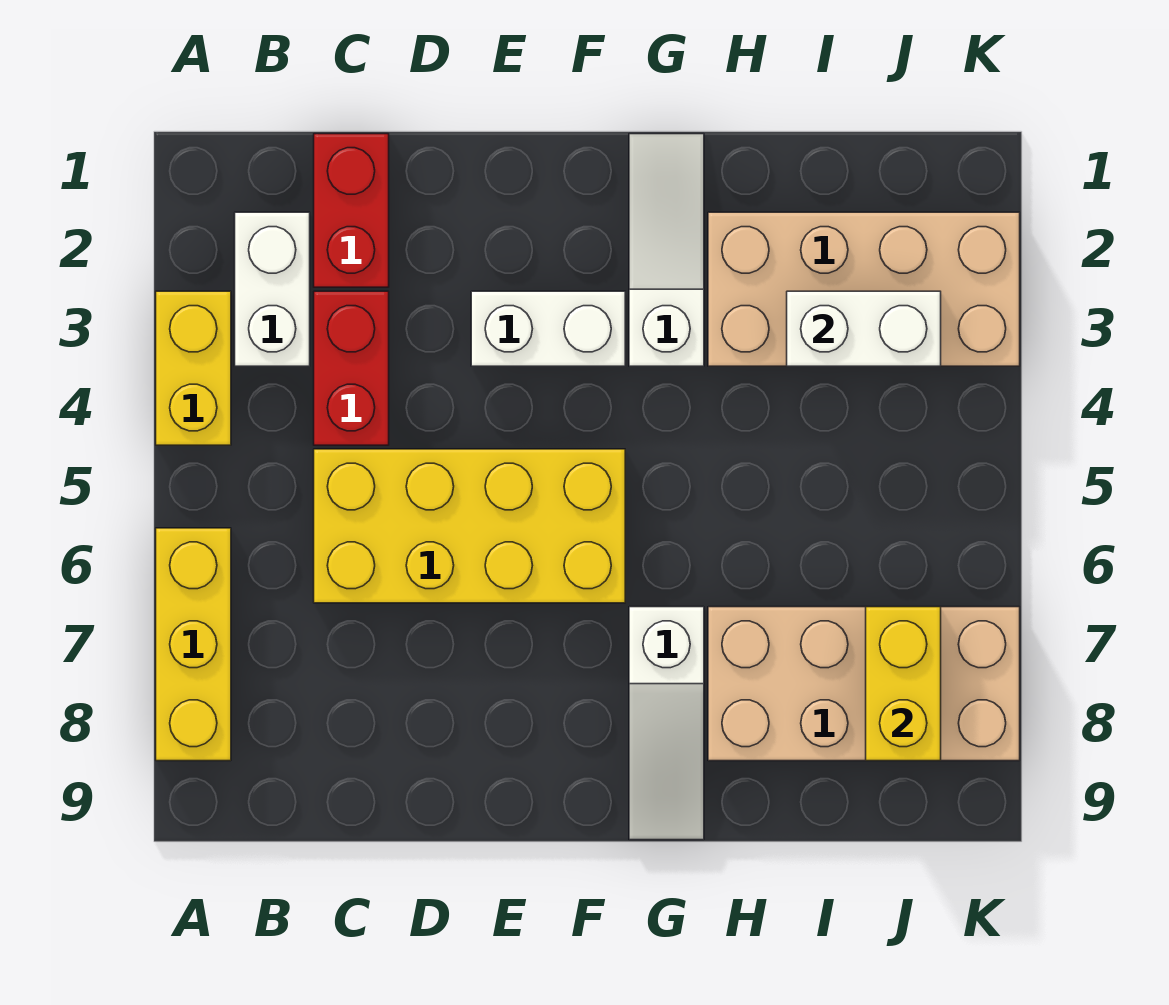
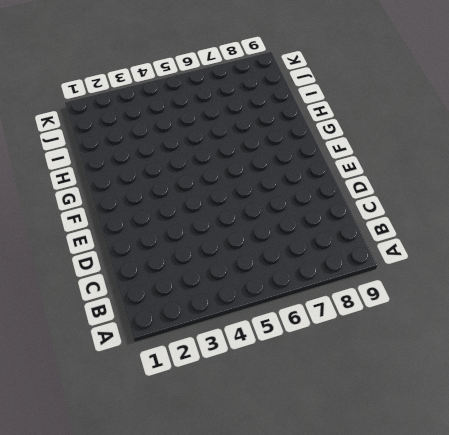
none -> yellow brick A3:A4 level 1
none -> yellow brick A6:A8 level 1
none -> white brick B2:B3 level 1

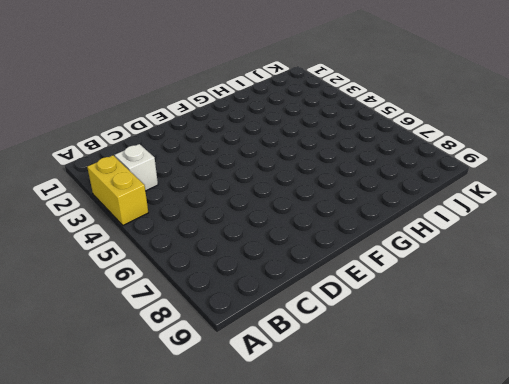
white brick B3 level 1 -> white brick B2:B3 level 1
none -> yellow brick A6:A8 level 1
none -> red brick C1:C2 level 1
none -> red brick C3:C4 level 1

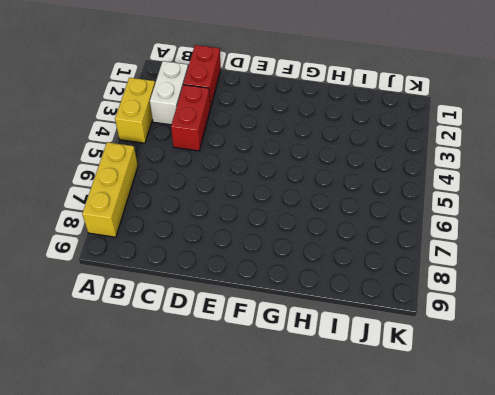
none -> yellow brick C5:F6 level 1
none -> white brick E3:F3 level 1
none -> white slope G1:G3 level 1 top 3

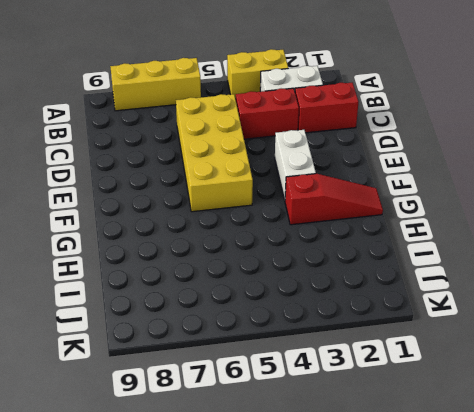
red slope G1:G3 level 1 top 3 -> white slope G1:G3 level 1 top 3
none -> white slope G7:G9 level 1 top 7
none -> tan brick H2:K3 level 1
none -> tan brick H7:K8 level 1

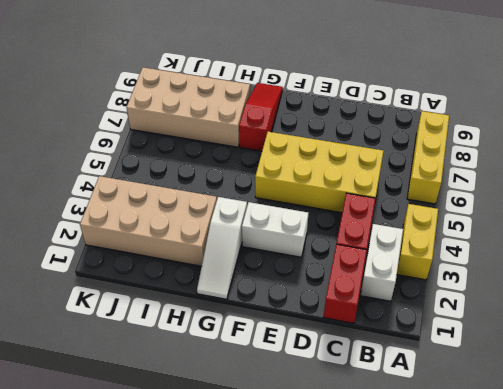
red slope G7:G9 level 1 top 7 -> white slope G7:G9 level 1 top 7
none -> white brick I3:J3 level 2
none -> yellow brick J7:J8 level 2

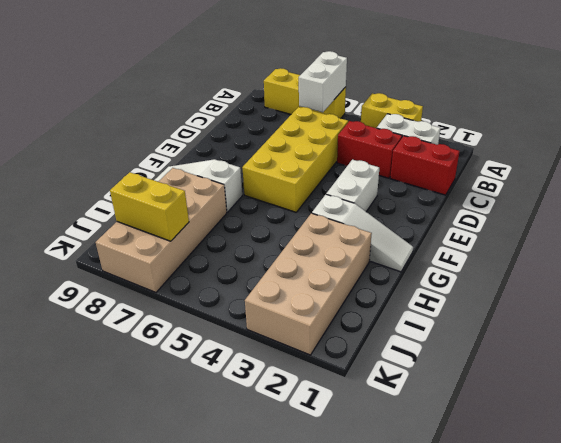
white brick A6:B6 level 2 -> white brick I3:J3 level 2

